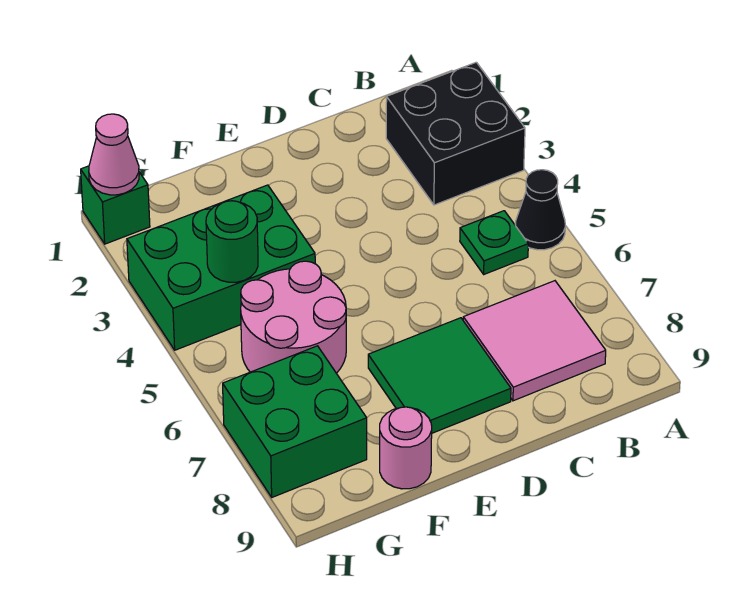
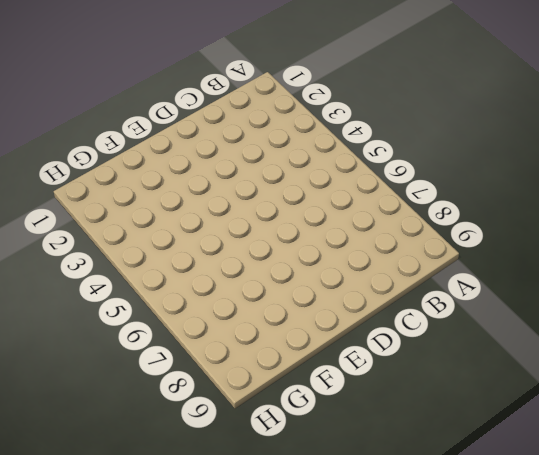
none -> black brick A2:B3 level 1
none -> black cone A5 level 1
none -> green plate B5 level 1

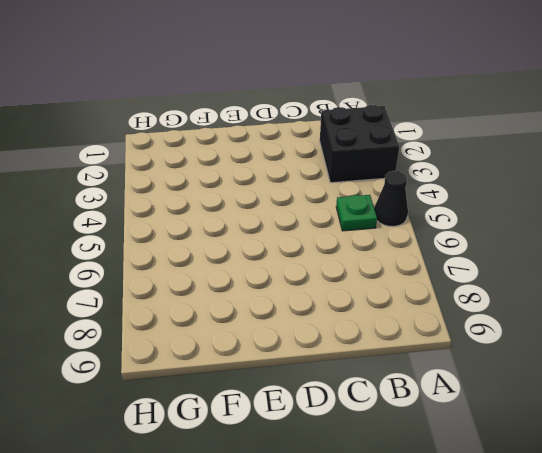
none -> pink tile B7:C8 level 1
none -> green tile D7:E8 level 1
none -> green brick F3:H4 level 1

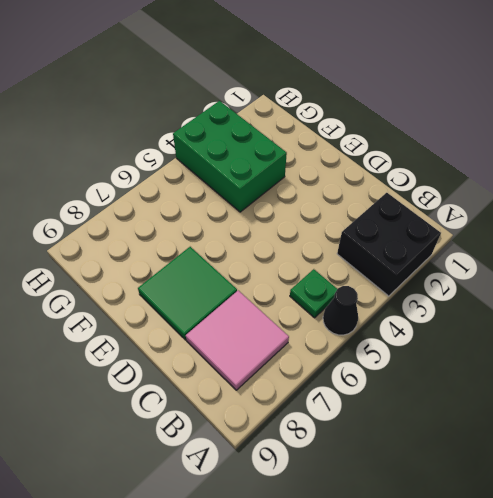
none -> pink round brick F5:G6 level 1
none -> pink round brick F9 level 1
none -> green brick G7:H8 level 1

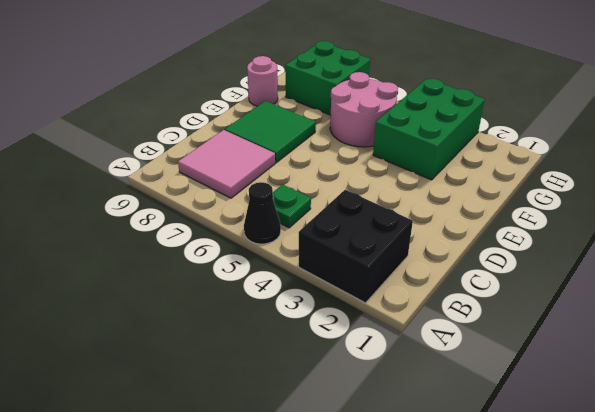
none -> green brick H1 level 1
none -> green round brick G4 level 2
none -> pink cone H1 level 2

